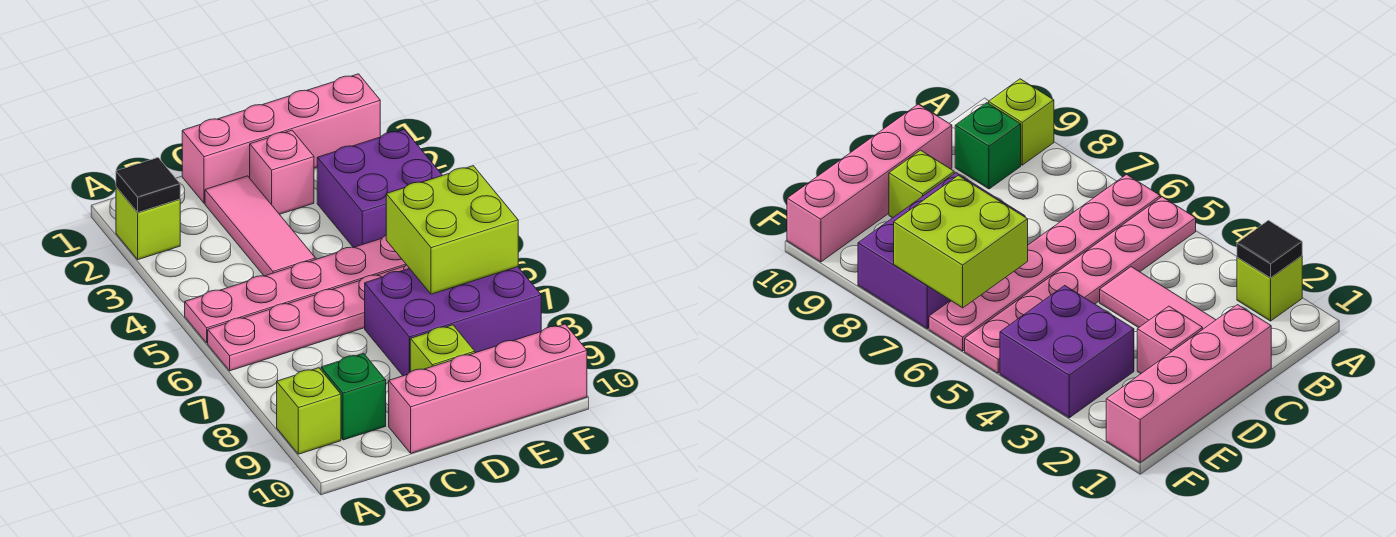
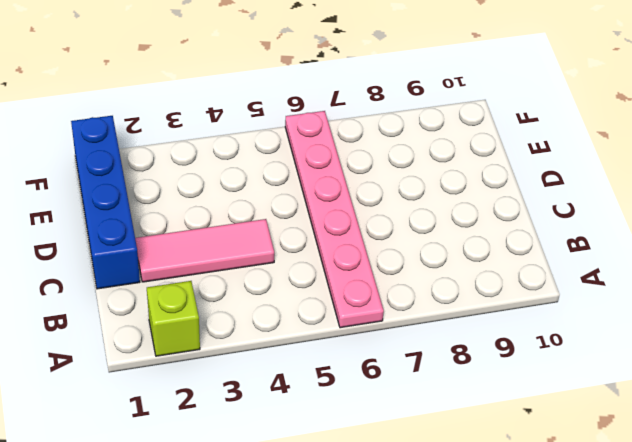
blue brick C1:F1 level 1 -> pink brick C1:F1 level 1
none -> pink plate A5:F5 level 1
none -> lime brick A9 level 1
none -> green brick B9 level 1

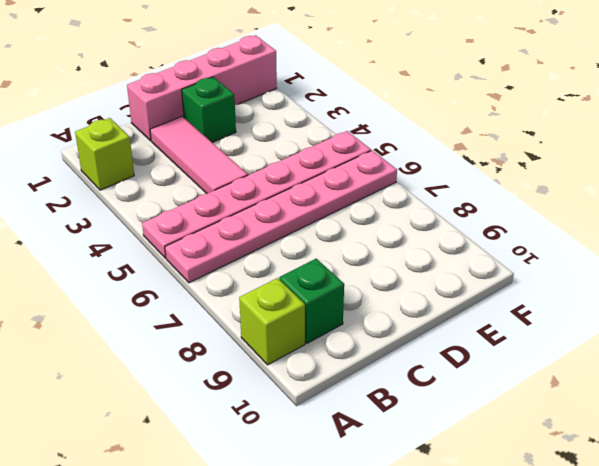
green brick D2 level 1 -> pink brick D2 level 1
none -> pink brick C10:F10 level 1
none -> purple brick D7:F8 level 1
none -> lime brick D9 level 1

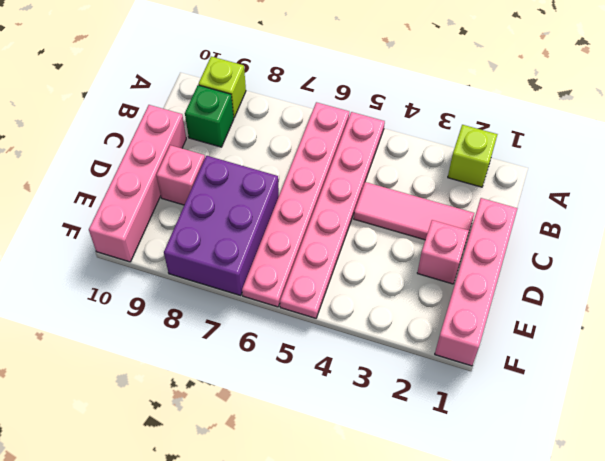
pink brick D9 level 1 -> lime brick D9 level 1
none -> purple brick E3:F4 level 1
none -> black tile A2 level 2
none -> lime brick E6:F7 level 2

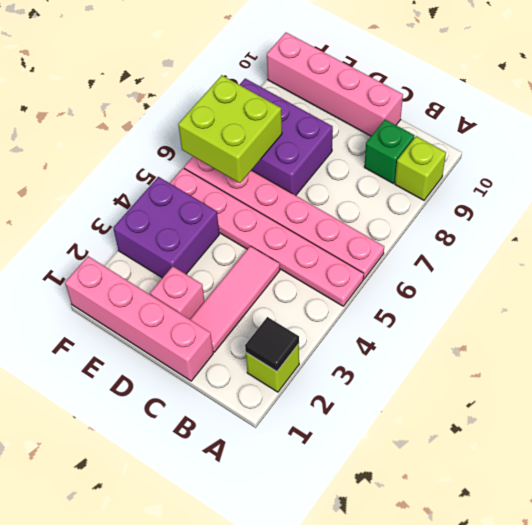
none -> lime brick D9 level 1

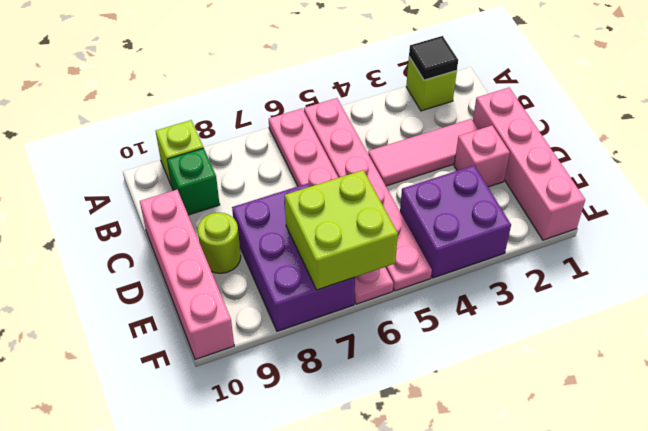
lime round brick D9 level 1 -> lime brick D9 level 1

